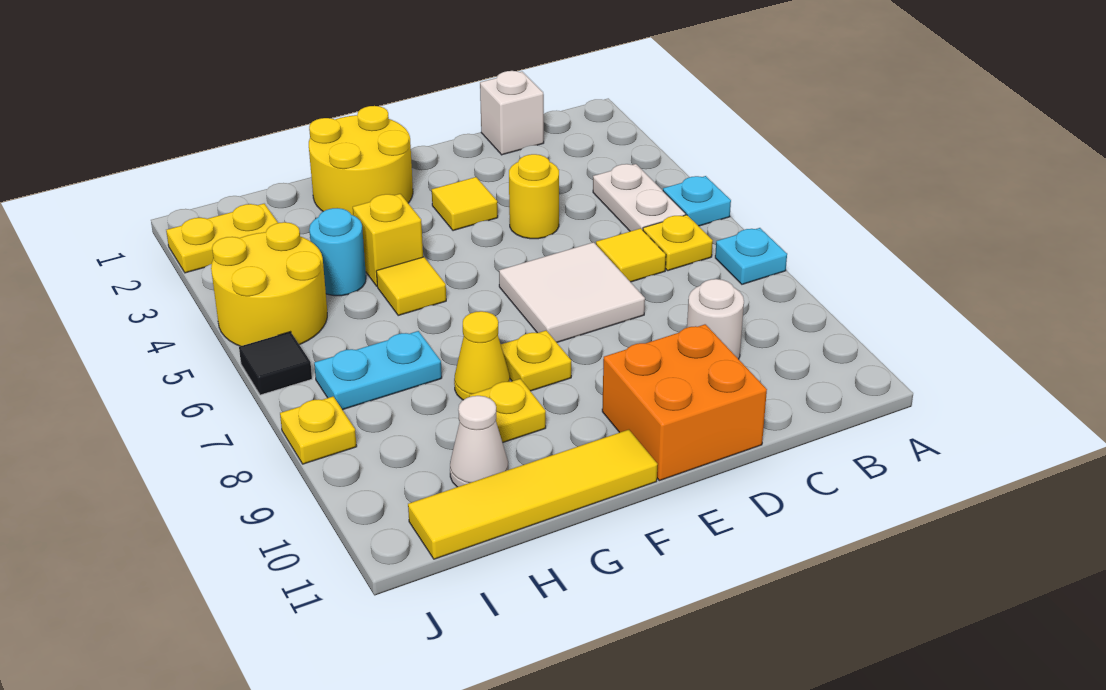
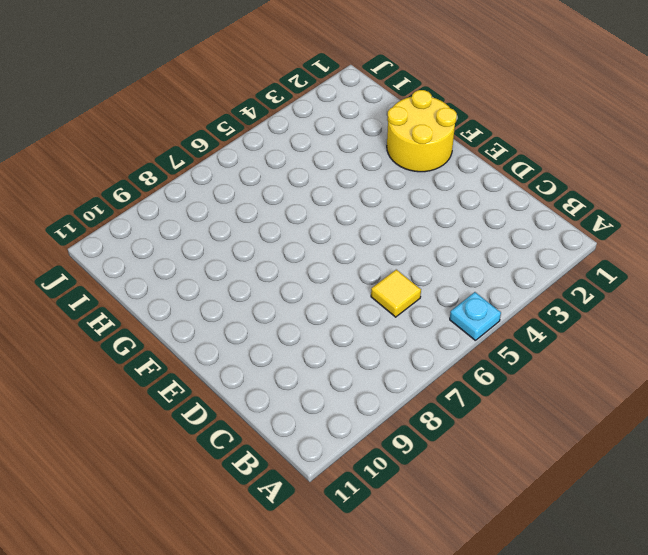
none -> cyan plate A7 level 1
none -> white plate B4:B5 level 1
none -> yellow plate B6 level 1

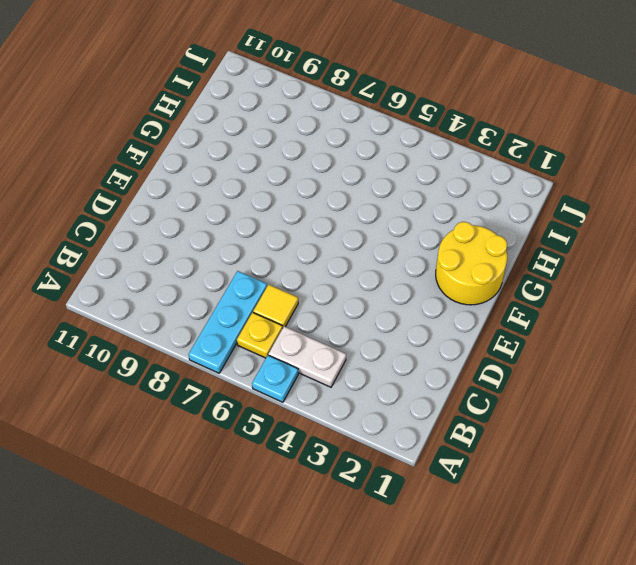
cyan plate A7:C7 level 1 -> cyan plate A7 level 1
none -> white brick C1 level 1
none -> white round brick C9 level 1
none -> yellow round brick D4 level 1

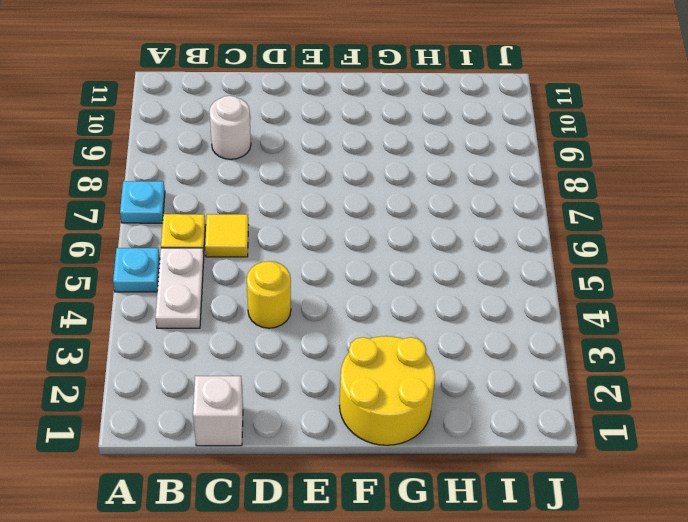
none -> white tile D6:E7 level 1
none -> orange brick D10:E11 level 1
none -> yellow tile E3 level 1

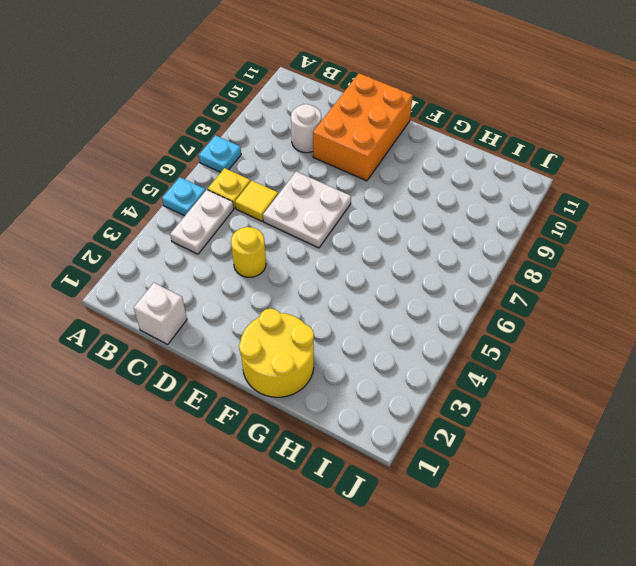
white plate D6:E7 level 1 -> white tile D6:E7 level 1
orange brick D9:E11 level 1 -> orange brick D10:E11 level 1
none -> yellow tile E3 level 1
none -> yellow plate F8 level 1
none -> yellow tile F11:I11 level 1

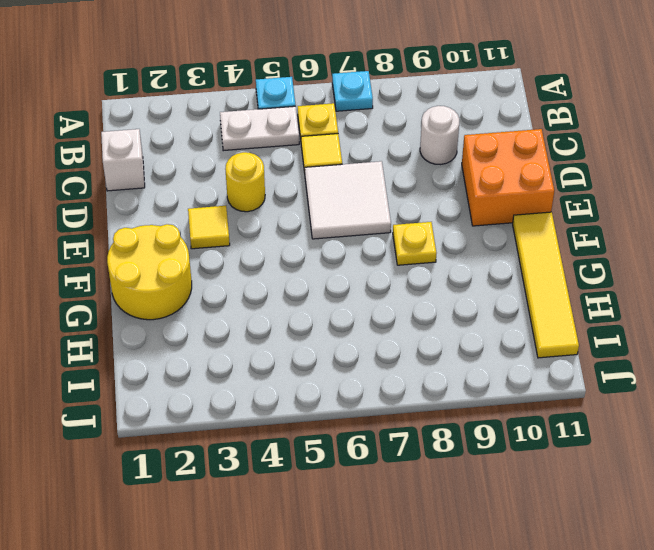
none -> yellow brick G4 level 1
none -> yellow tile G5 level 1
none -> yellow cone G8 level 1

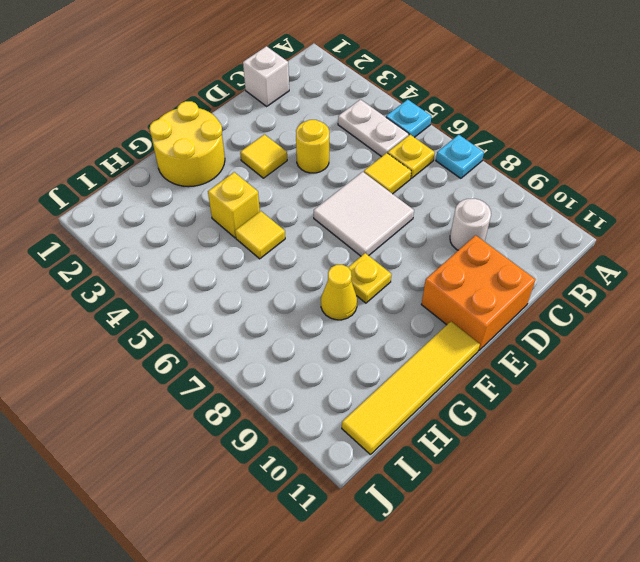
none -> yellow plate G9 level 1
none -> cyan round brick H4 level 1
none -> cyan plate H7:I7 level 1

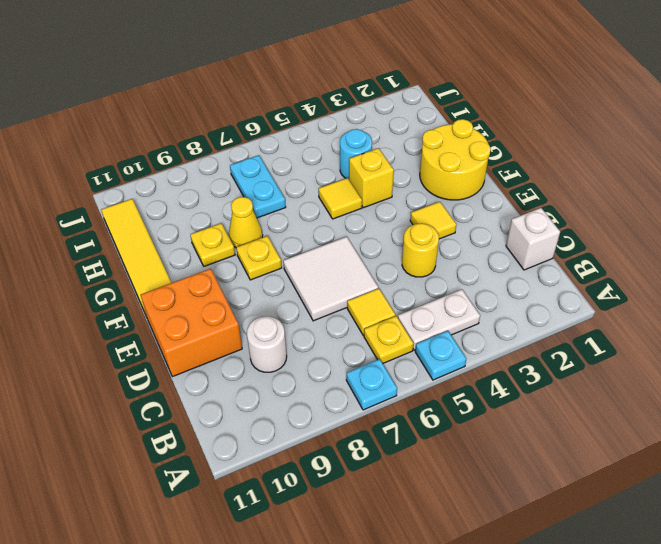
none -> white cone H10 level 1
none -> yellow plate I2:J2 level 1
none -> yellow round brick I4:J5 level 1

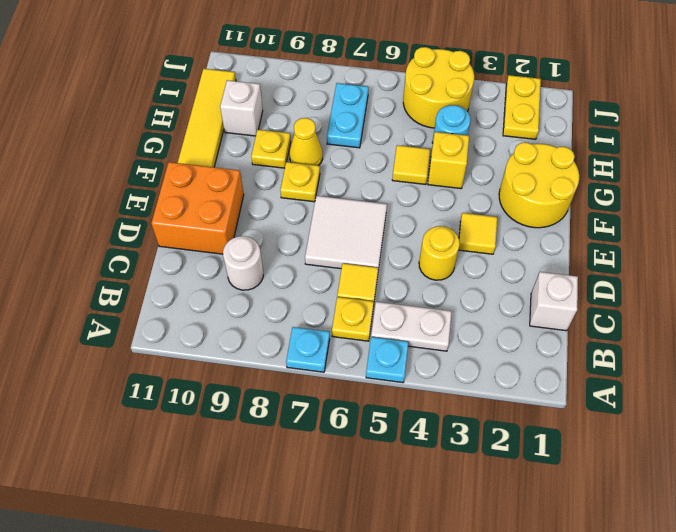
white brick H10 level 1 -> white cone H10 level 1
none -> black tile J6 level 1
none -> yellow plate J8 level 1

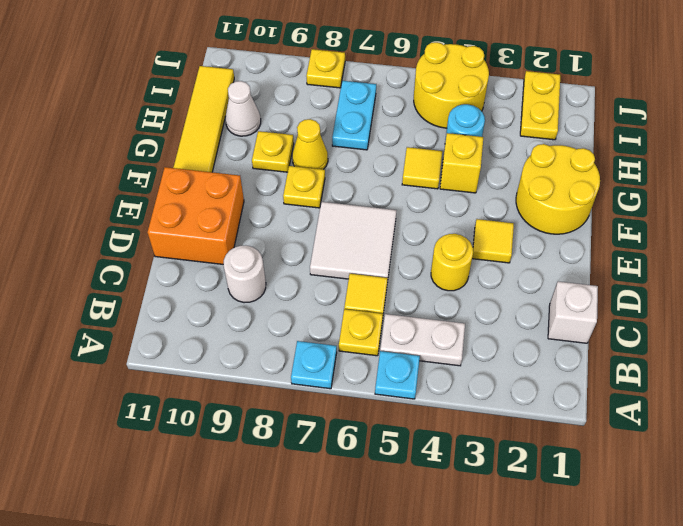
none -> black tile J6 level 1

